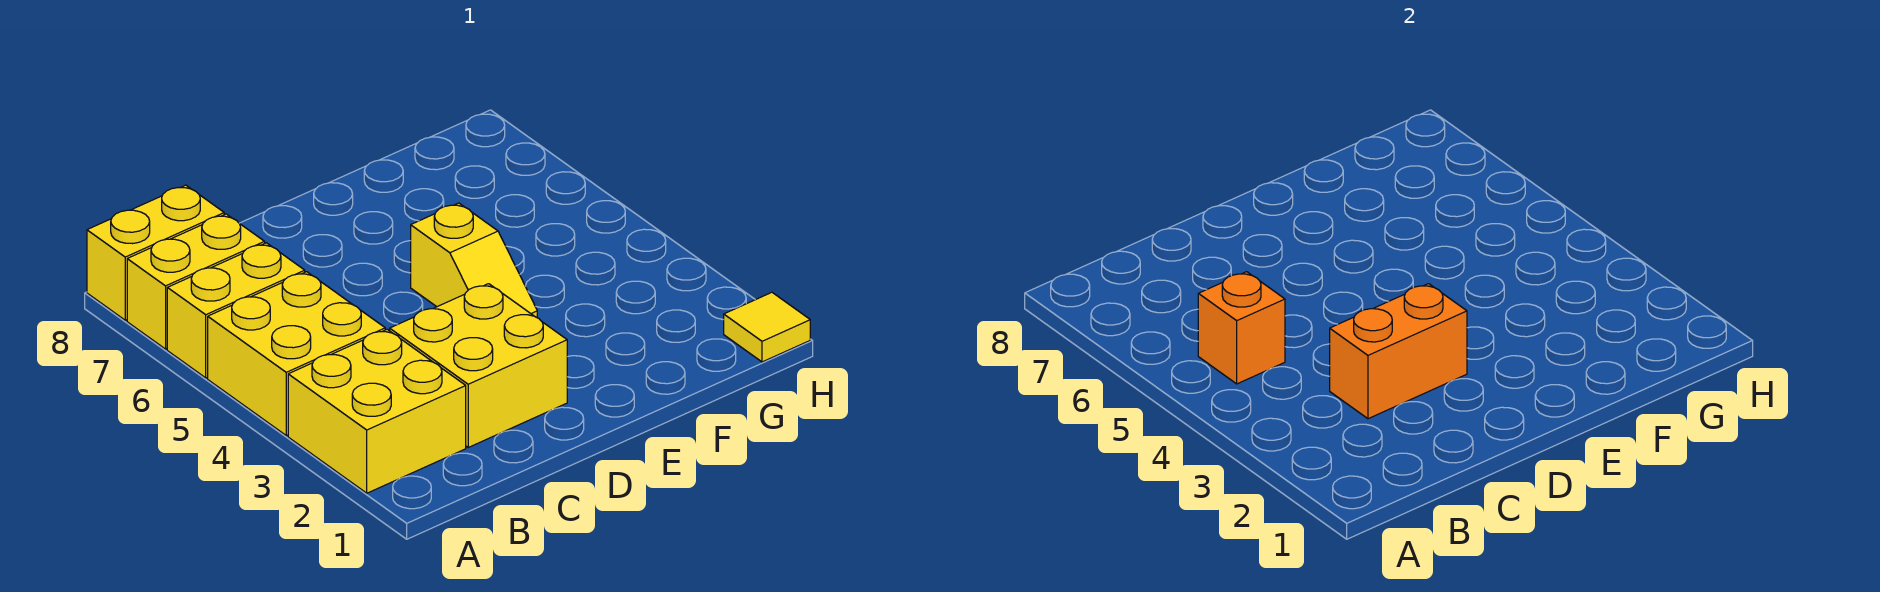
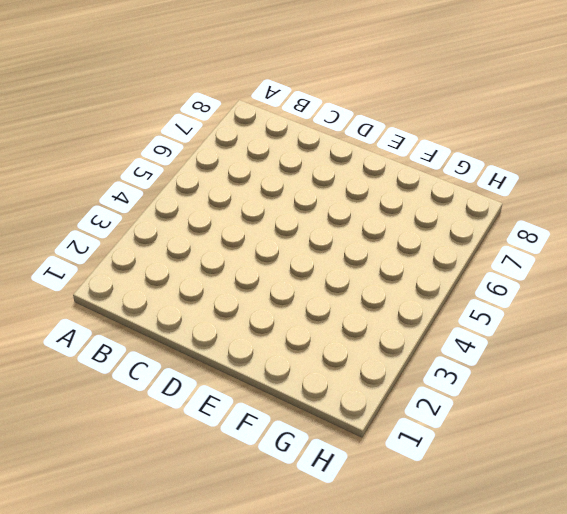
none -> yellow brick A2:B3 level 1
none -> yellow brick A4:B5 level 1

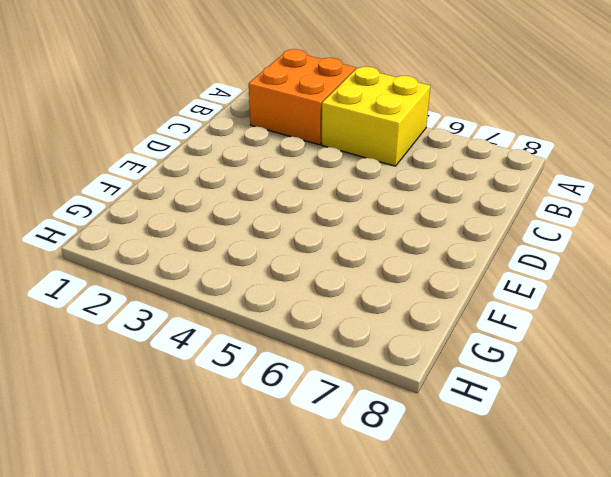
orange brick A2:B3 level 1 -> yellow brick A2:B3 level 1
none -> yellow brick A6:B6 level 1
none -> yellow brick A7:B7 level 1

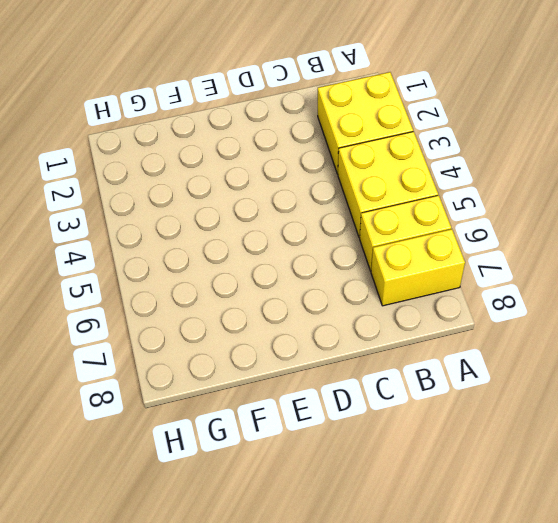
none -> yellow brick A8:B8 level 1
none -> yellow brick C2:D3 level 1

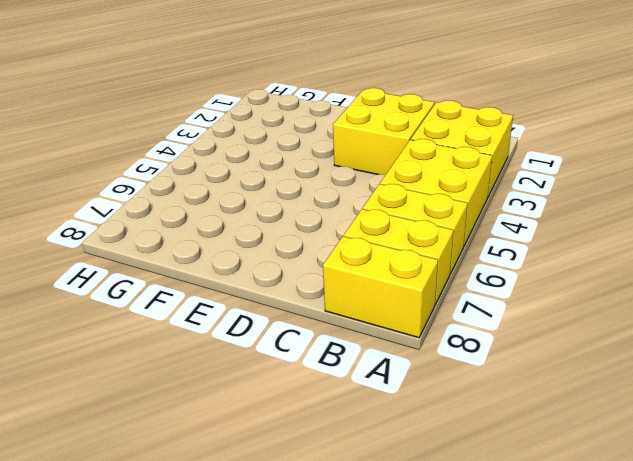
none -> yellow slope E4:E5 level 1 top 5
none -> yellow tile H1 level 1

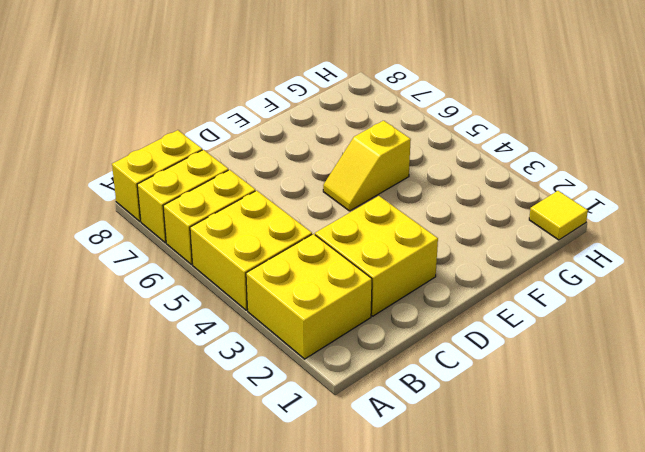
yellow slope E5:F5 level 1 top F -> yellow slope E4:E5 level 1 top 5
none -> orange brick B5 level 2
none -> orange brick C3:D3 level 2

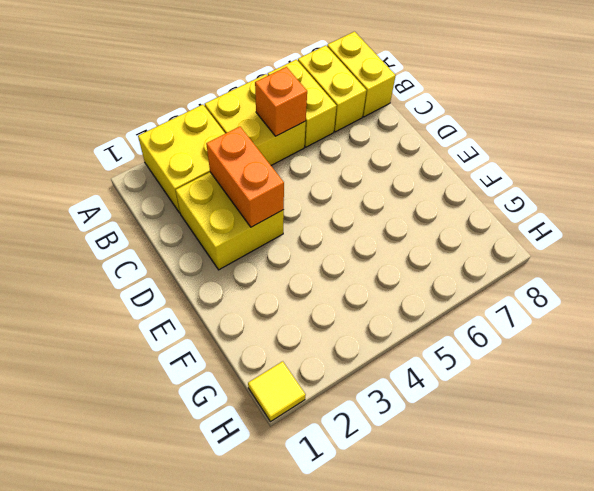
none -> yellow slope E4:E5 level 1 top 5

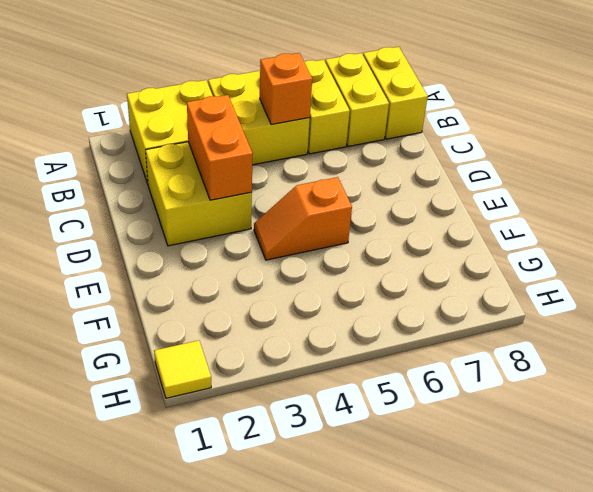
orange slope E4:E5 level 1 top 5 -> yellow slope E4:E5 level 1 top 5

